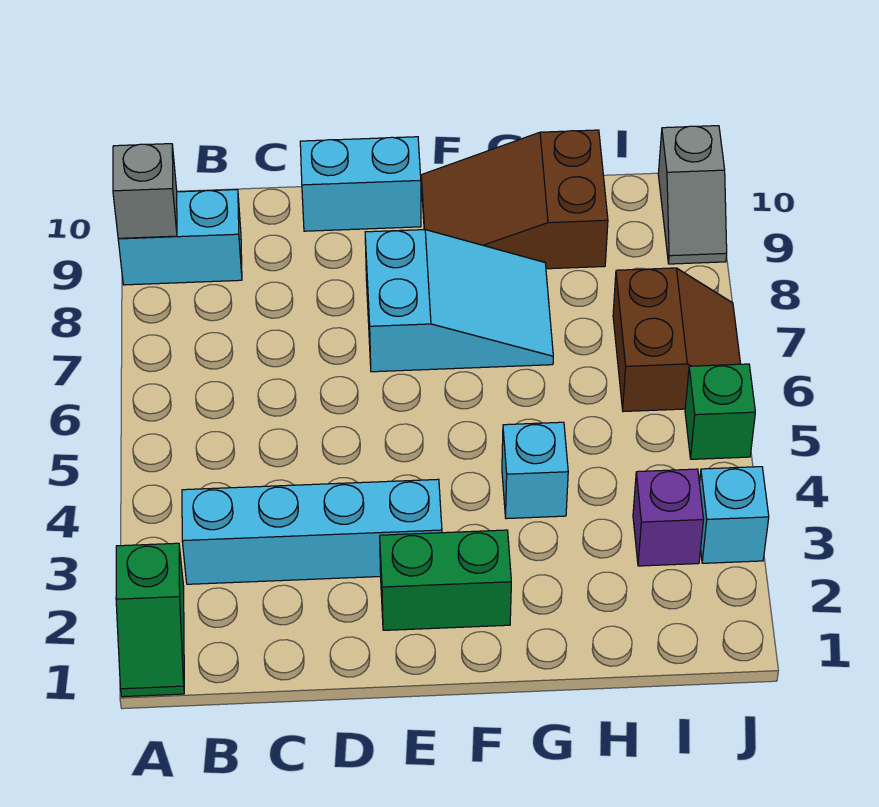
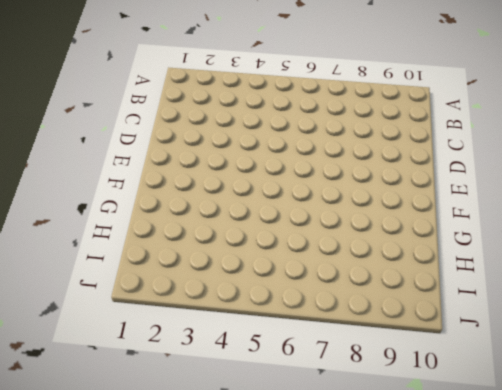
none -> green slope A1:A2 level 1 top 2
none -> cyan brick A9:B9 level 1
none -> cyan brick B3:E3 level 1

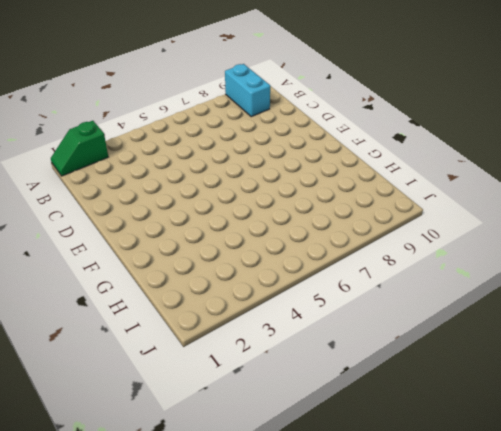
none -> cyan brick B3:E3 level 1
none -> cyan brick D10:E10 level 1
none -> green brick E2:F2 level 1

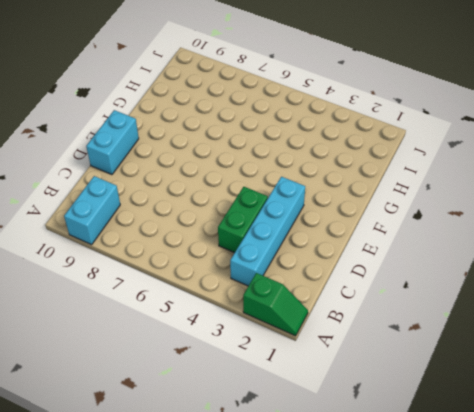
green brick C4:D4 level 1 -> green brick E2:F2 level 1
none -> cyan slope E7:G8 level 1 top E
none -> brown slope F9:H10 level 1 top H
none -> cyan brick G4 level 1

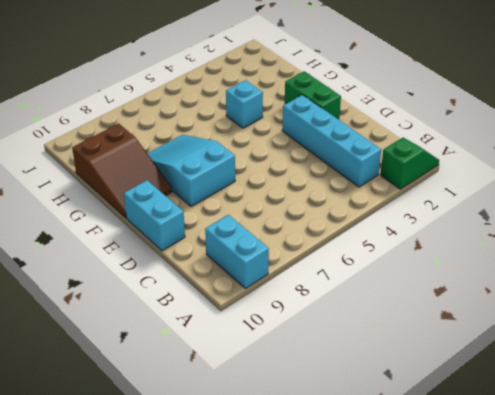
none -> purple brick I3 level 1
none -> brown slope I6:J7 level 1 top I
none -> cyan brick J3 level 1

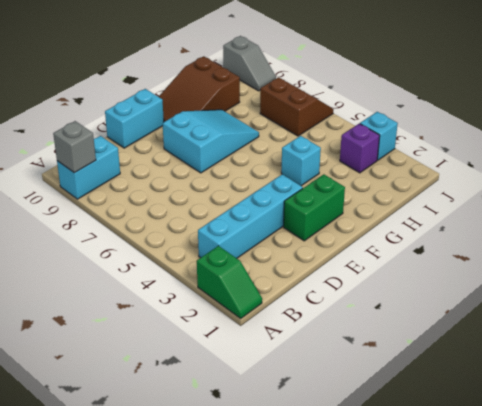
none -> green brick J5 level 1

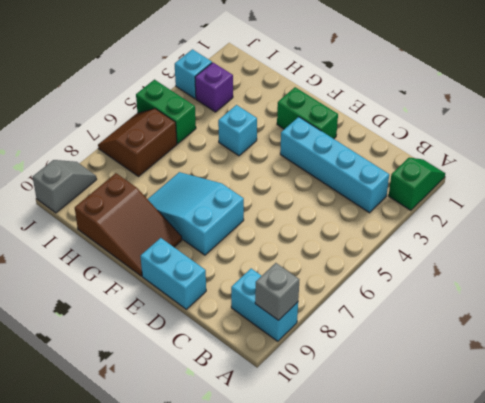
green brick I5:J5 level 1 -> green brick J5 level 1

